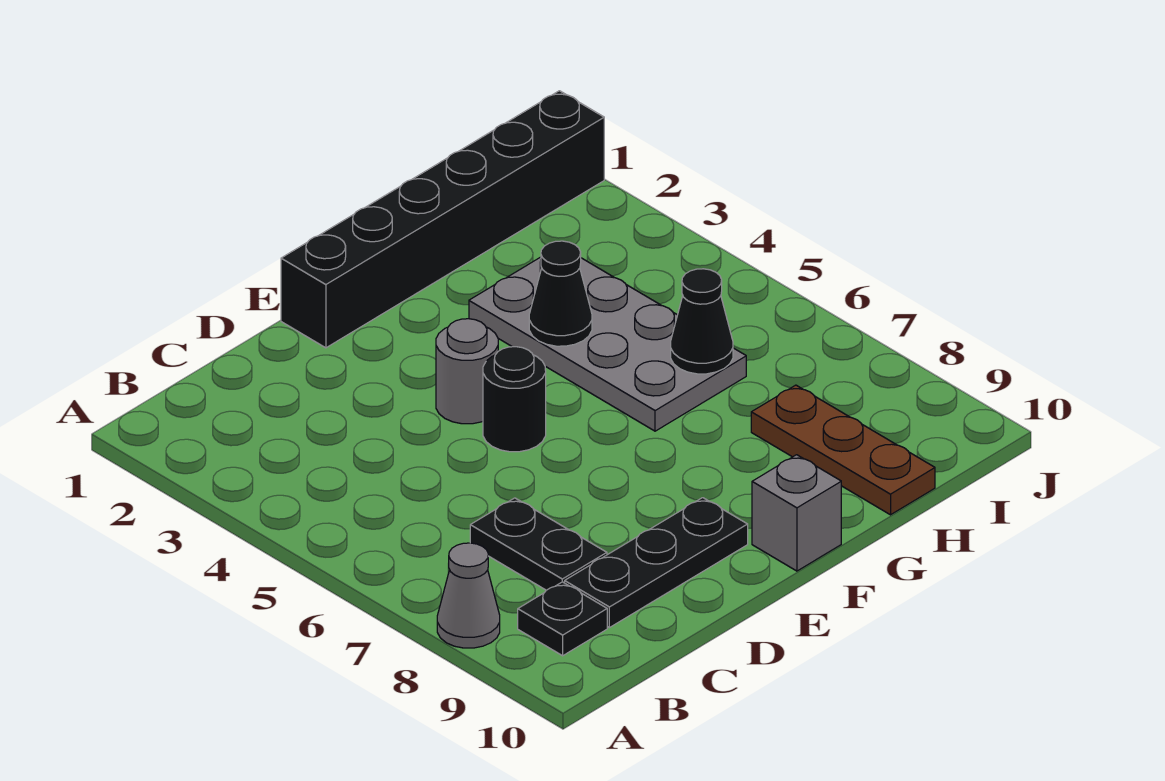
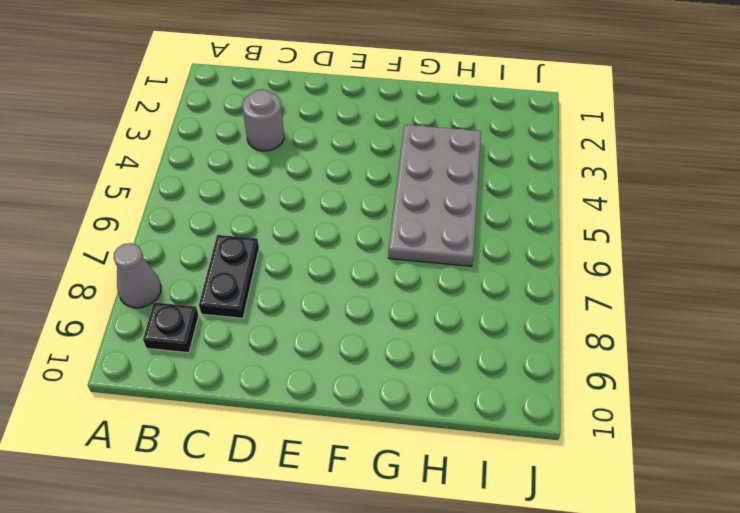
grey round brick C3 level 1 -> grey round brick E4 level 1
none -> black plate C9:E9 level 1
none -> black brick E1:J1 level 1
none -> black round brick E5 level 1

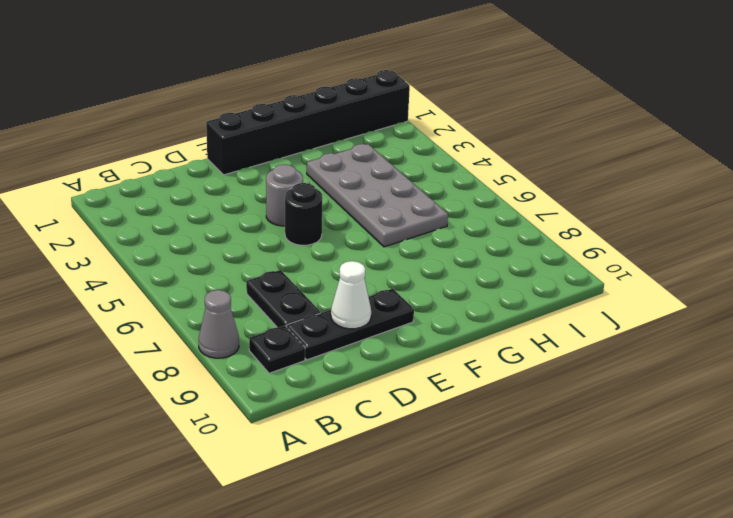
white cone D9 level 2 -> none
none -> grey brick F10 level 1
none -> brown plate H8:H10 level 1
none -> black cone G4 level 2

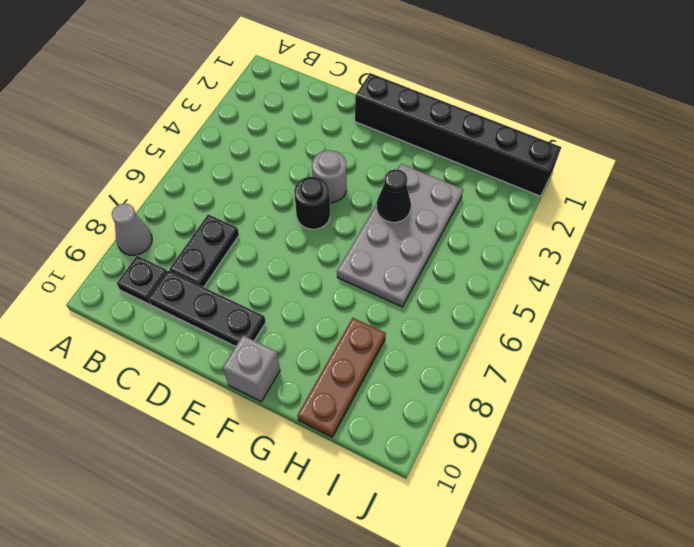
none -> black cone H6 level 2

